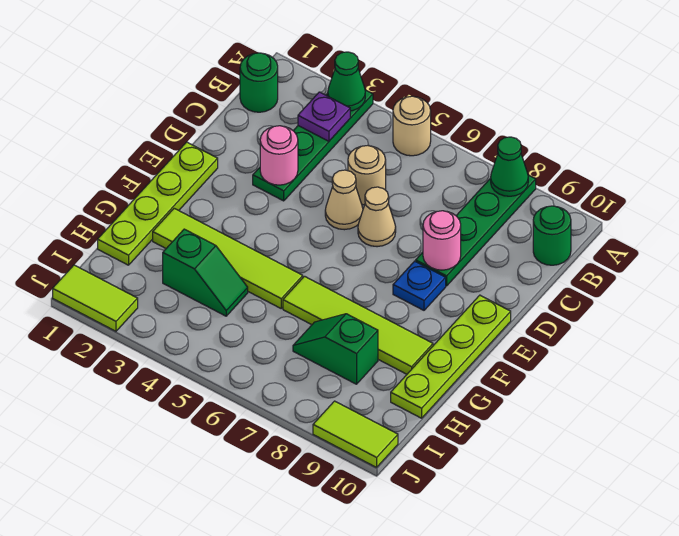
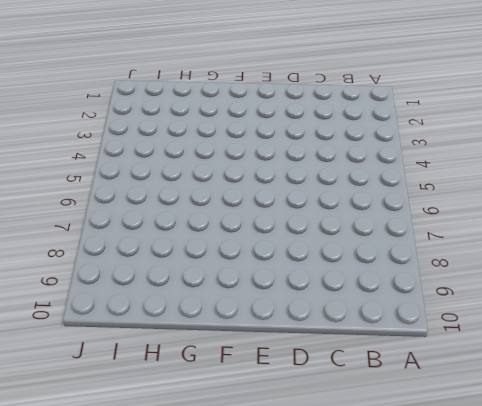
none -> green plate A3:D3 level 1
none -> tan round brick A5 level 1
none -> green plate A8:D8 level 1

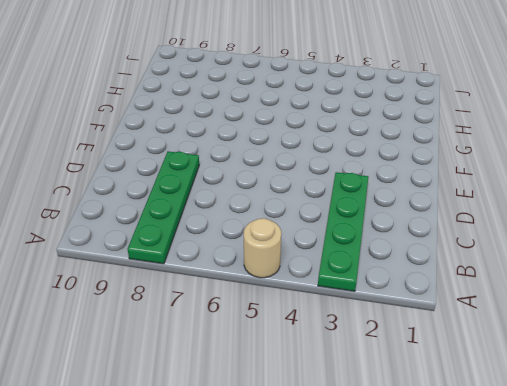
none -> green round brick B1 level 1
none -> green round brick B10 level 1
none -> tan round brick C5 level 1

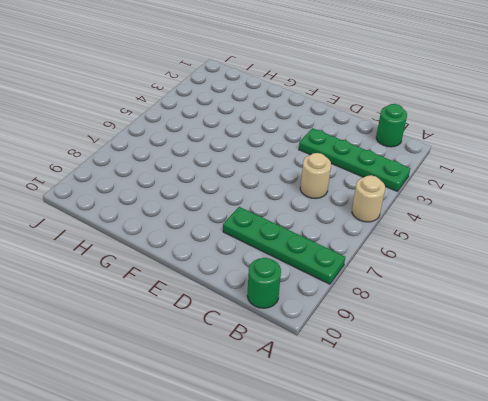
none -> tan cone D5 level 1
none -> tan cone D6 level 1
none -> lime plate E1:H1 level 1

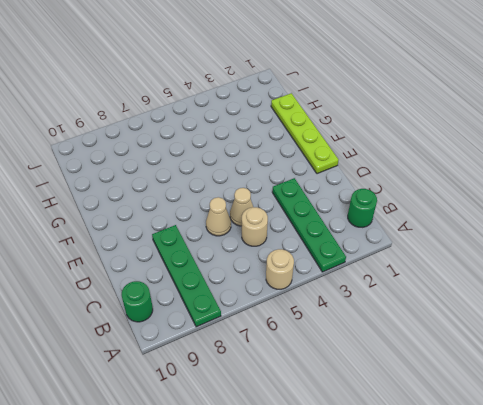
none -> blue plate E8 level 1
none -> lime plate E10:H10 level 1
none -> lime tile G2:G5 level 1

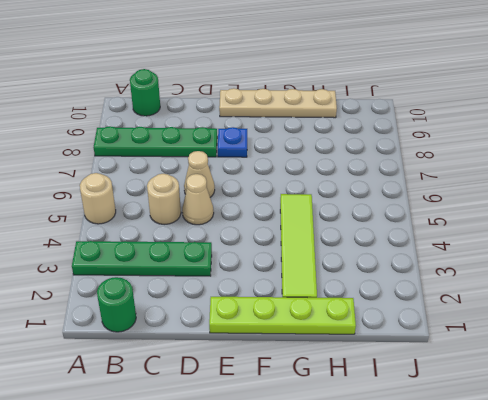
tan plate E10:H10 level 1 -> lime plate E10:H10 level 1
none -> lime tile G6:G9 level 1
none -> green slope H3:H4 level 1 top 3
none -> green slope H7:H8 level 1 top 8

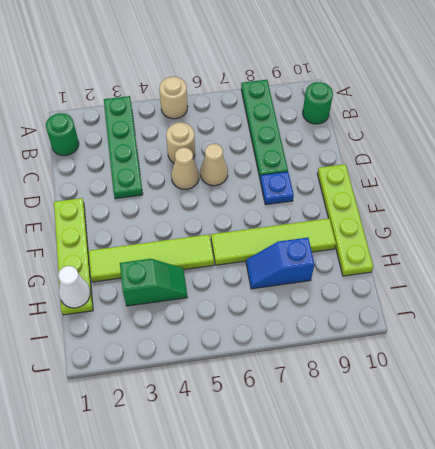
white cone H1 level 2 -> none
blue slope H7:H8 level 1 top 8 -> green slope H7:H8 level 1 top 8
none -> lime tile J1:J2 level 1
none -> lime tile J9:J10 level 1
none -> green cone A3 level 2

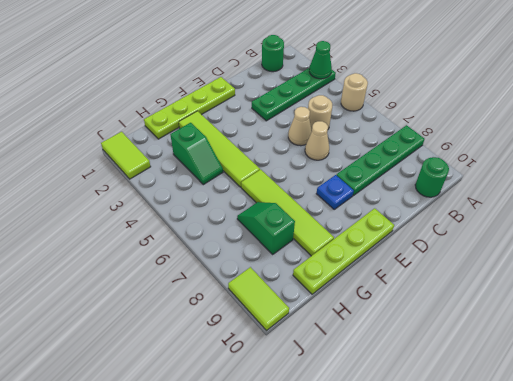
none -> green cone A8 level 2
none -> purple plate B3 level 2
none -> pink round brick D3 level 2

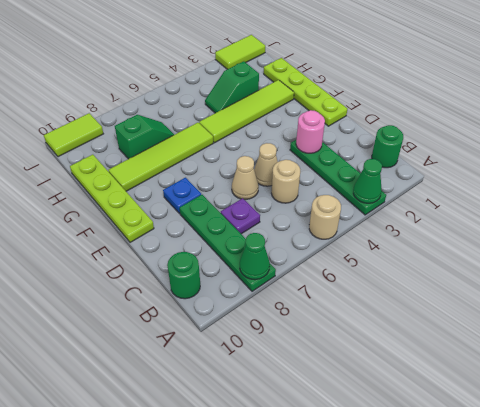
purple plate C7 level 1 -> purple plate B3 level 2
none -> pink round brick D8 level 2

